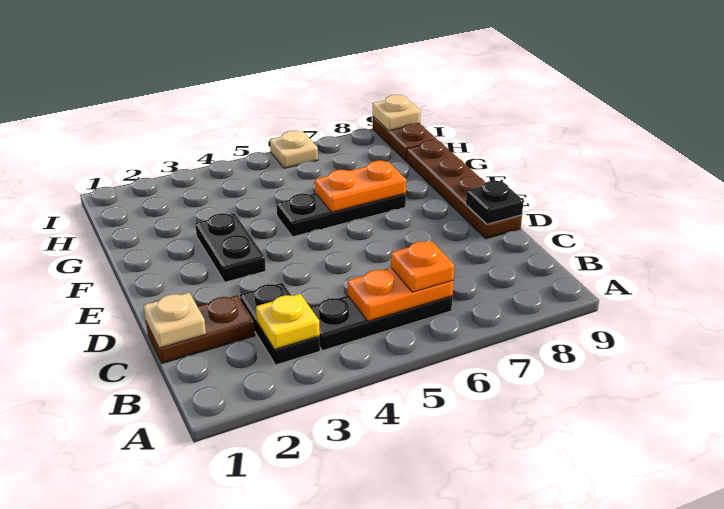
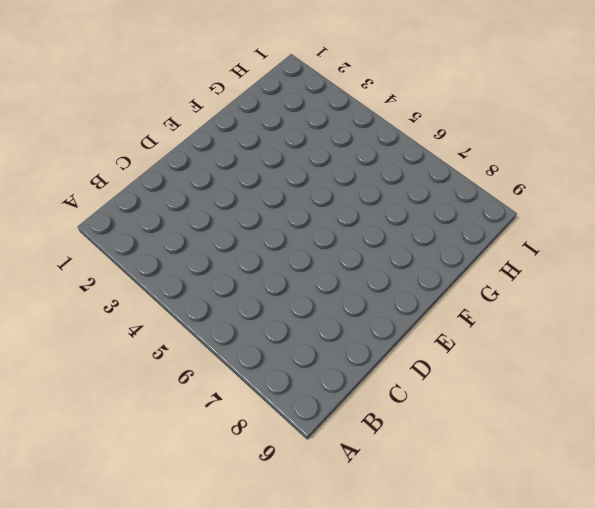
none -> black plate B3:C3 level 1
none -> black plate B4:B6 level 1
none -> brown plate C1:C2 level 1

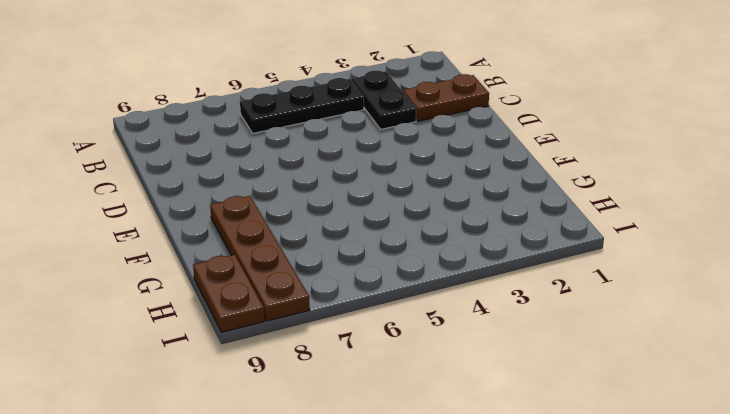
brown plate F8:I8 level 1 -> brown plate D9:G9 level 1
none -> black plate E3:F3 level 1
none -> black plate F5:F7 level 1
none -> tan plate I6 level 1

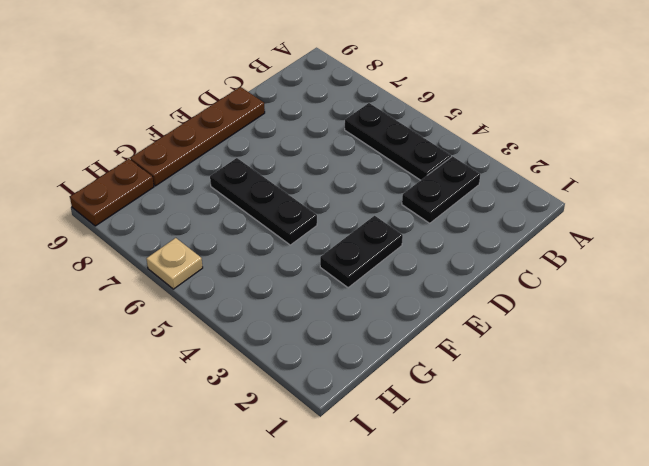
none -> brown plate C1:C2 level 1
none -> yellow plate B3 level 2
none -> orange plate B5:B6 level 2

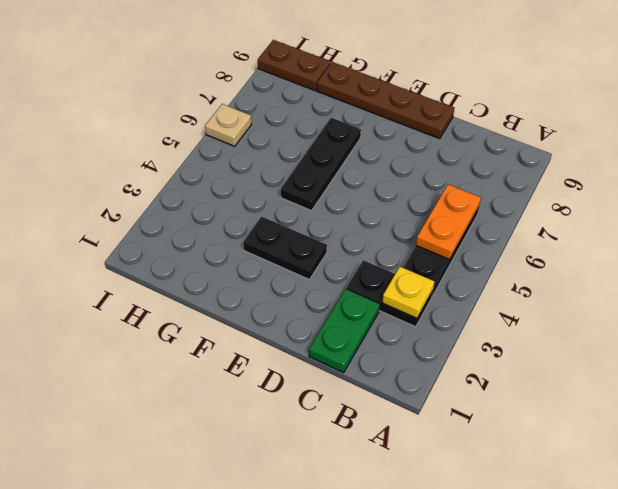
green plate C1:C2 level 1 -> brown plate C1:C2 level 1
none -> tan plate C1 level 2
none -> black plate D9 level 2
none -> orange plate F6:F7 level 2

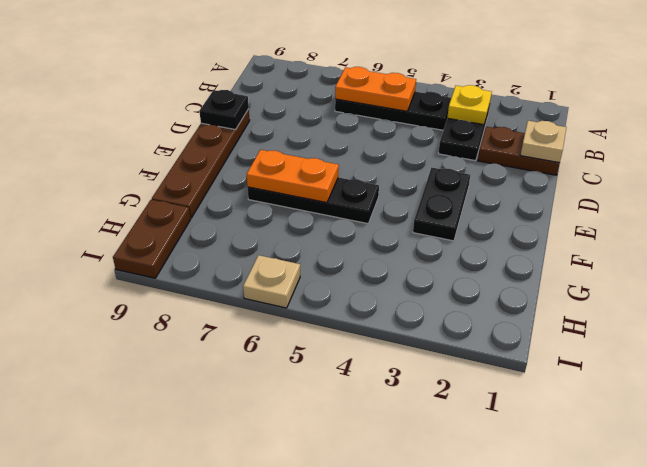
none -> tan plate I9 level 2
none -> orange plate B6 level 3

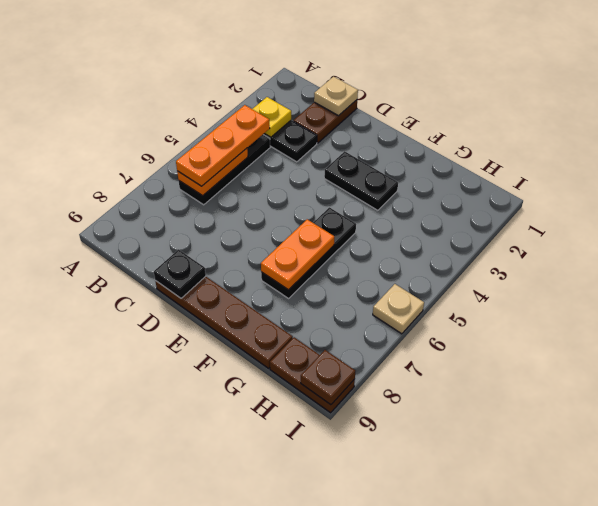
orange plate B4:B6 level 3 -> orange plate B6 level 3
brown plate I9 level 2 -> tan plate I9 level 2

